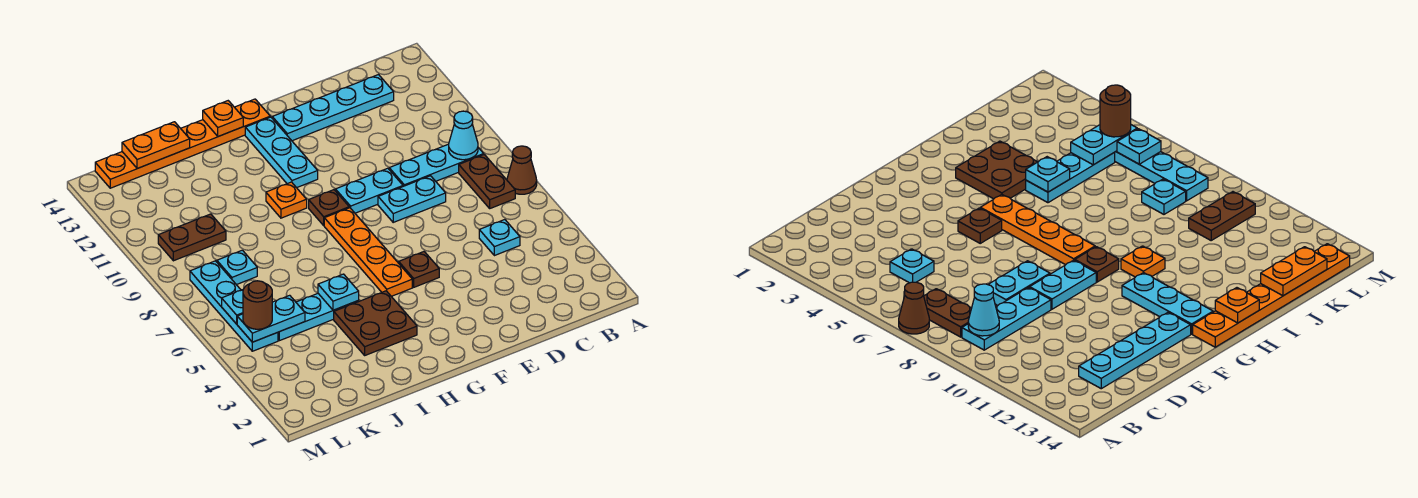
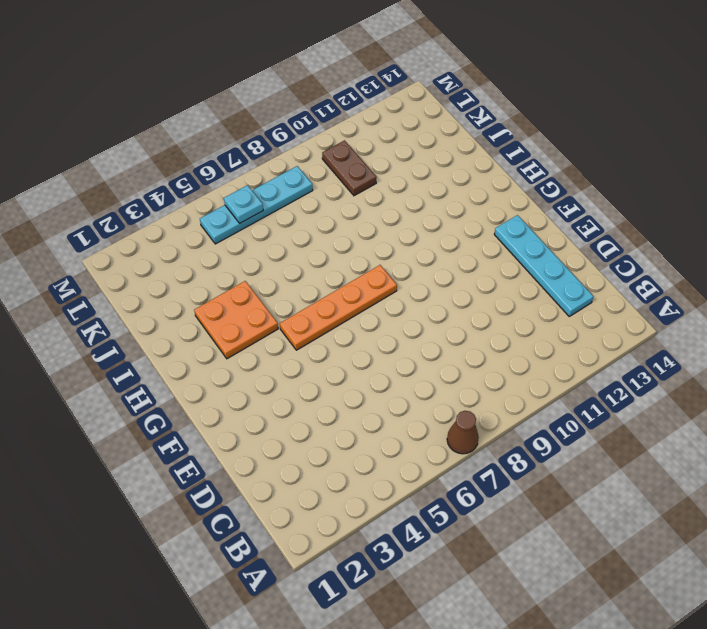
orange plate H3:I4 level 1 -> brown plate H3:I4 level 1
none -> brown plate B7:B8 level 1
none -> cyan plate B9:D9 level 1
none -> cyan plate C5 level 1

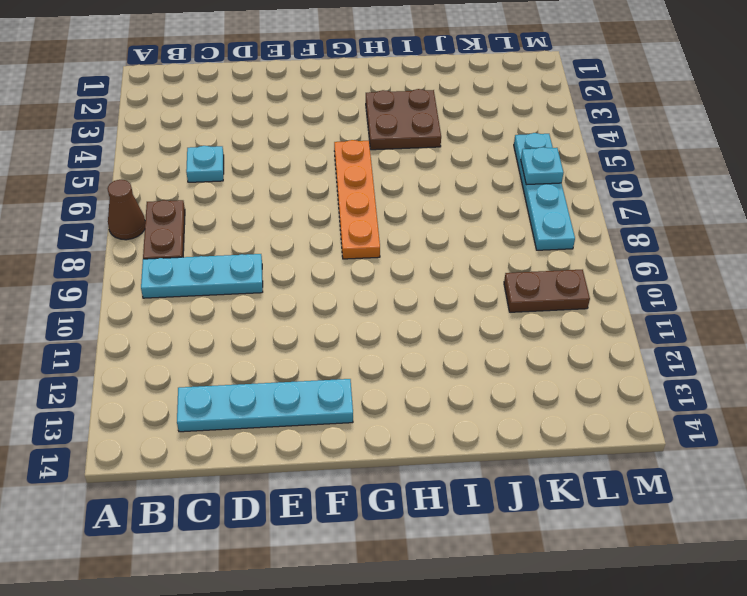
none -> cyan plate D8:E8 level 1
none -> cyan plate E9:F9 level 1
none -> brown plate F5 level 1

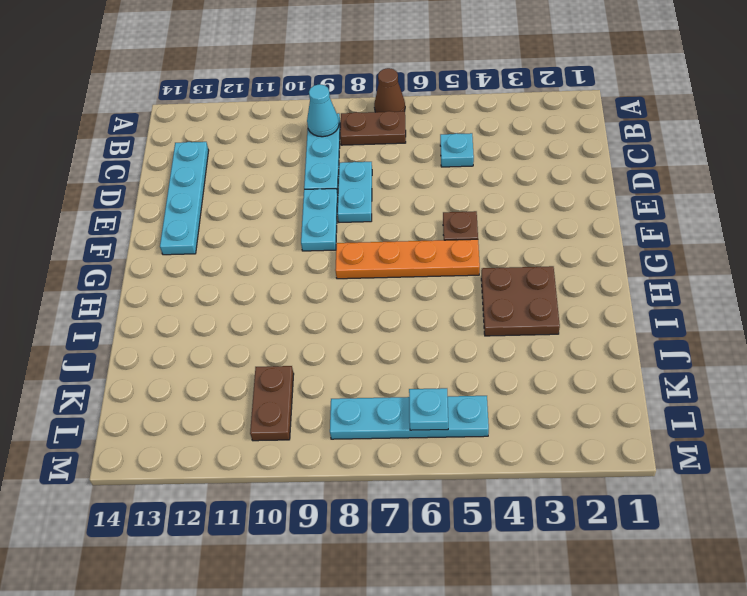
none -> brown plate G9 level 1
none -> cyan plate G11:G13 level 1
none -> orange plate G14:L14 level 1

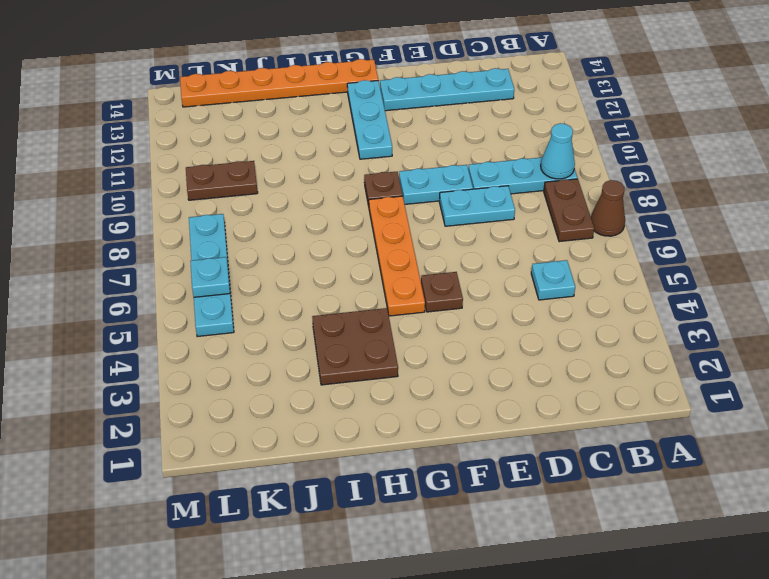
none -> orange plate H10 level 1
none -> cyan plate I5:K5 level 1
none -> cyan plate K8 level 1

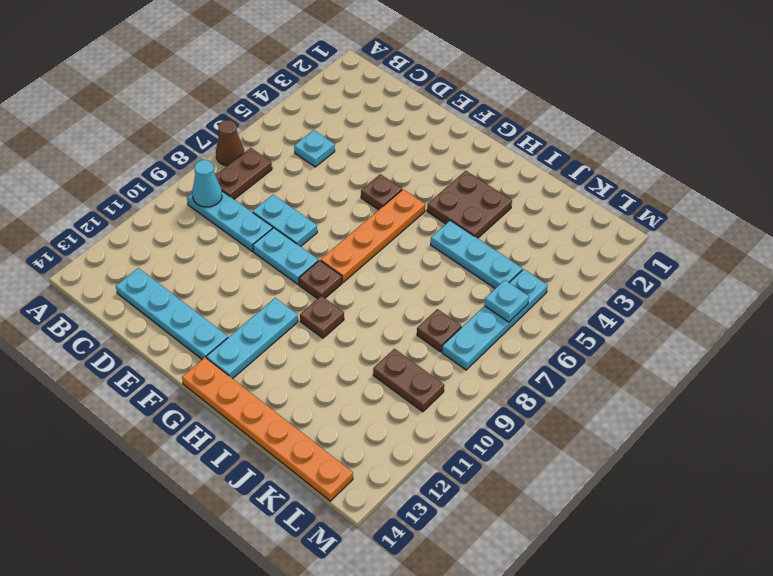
brown plate H10 level 1 -> orange plate H10 level 1
brown plate K8 level 1 -> cyan plate K8 level 1
none -> orange plate H14 level 2
none -> cyan plate I5 level 2
none -> orange plate J14:K14 level 2

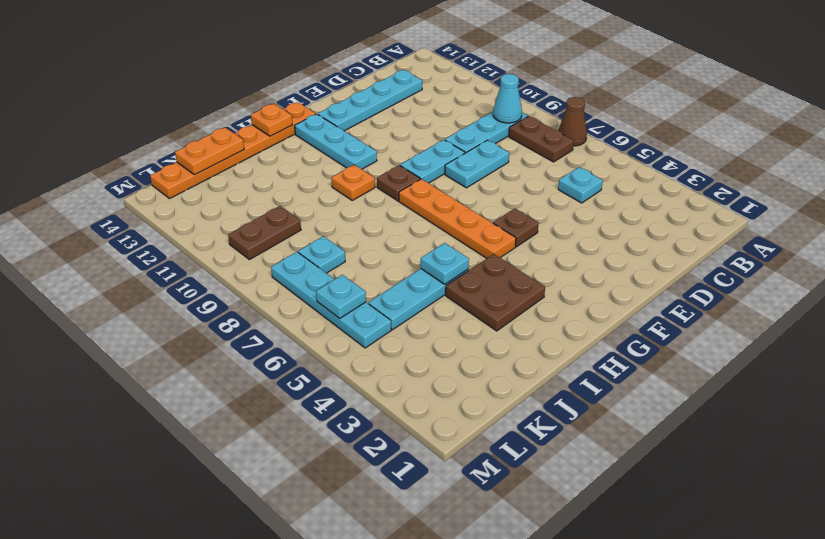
none -> cyan plate K5:L5 level 2
none -> brown round brick L5 level 3

